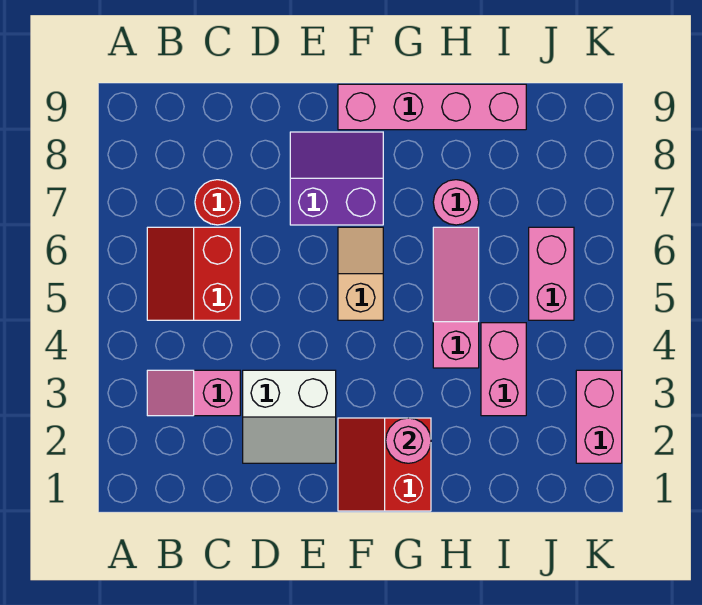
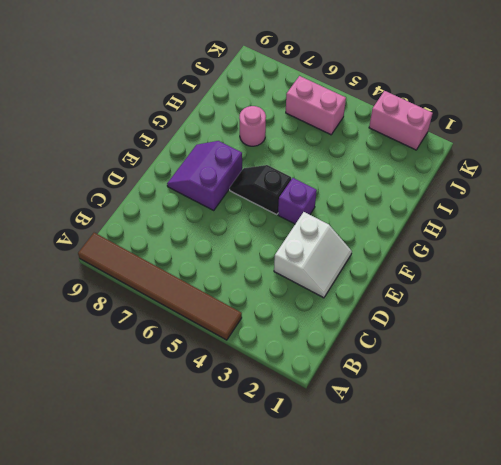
brown tile A4:A9 level 1 -> none
purple brick F4 level 1 -> none
black slope F5:F6 level 1 top 5 -> tan slope F5:F6 level 1 top 5
none -> pink slope B3:C3 level 1 top C
none -> red slope B5:C6 level 1 top C
none -> red round brick C7 level 1

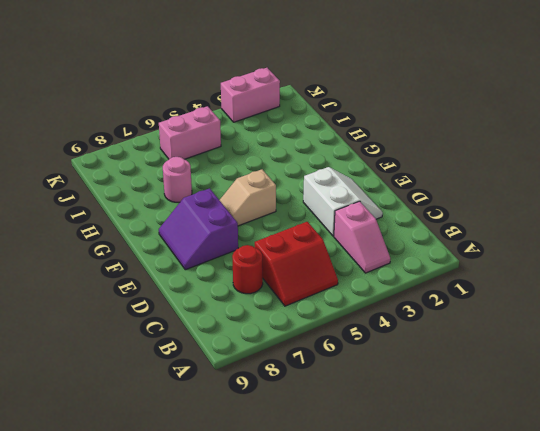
none -> red slope F1:G2 level 1 top G
none -> pink brick F9:I9 level 1
none -> pink slope H4:H6 level 1 top 4

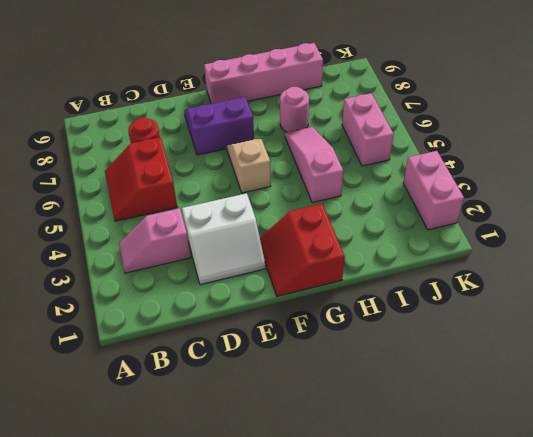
none -> pink brick I3:I4 level 1
none -> pink round brick G2 level 2

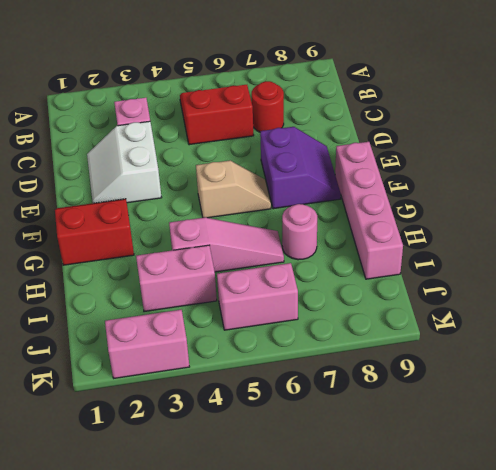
none -> pink round brick G2 level 2

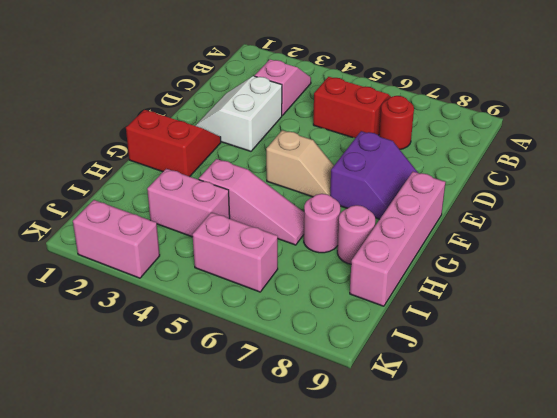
pink round brick H8 level 1 -> pink round brick G2 level 2

